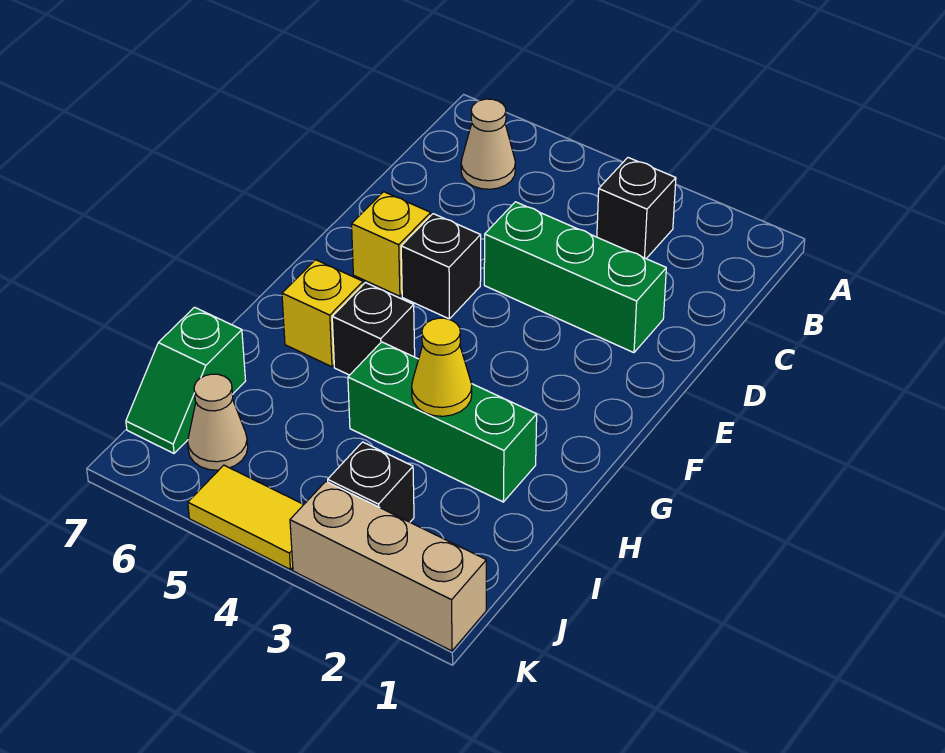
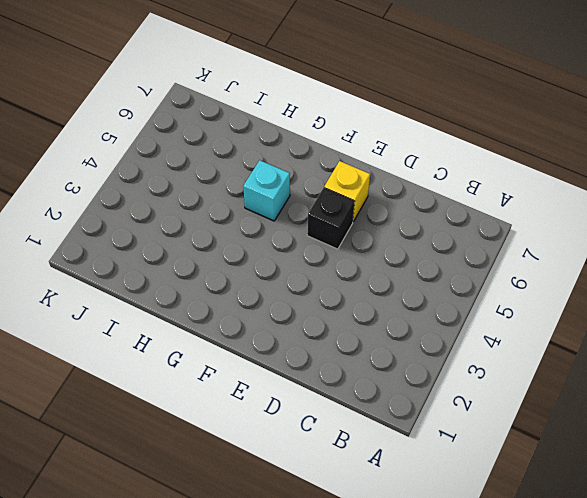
cyan brick G5 level 1 -> black brick G5 level 1
none -> black brick B3 level 1
none -> tan cone B6 level 1
none -> green brick D2:D4 level 1

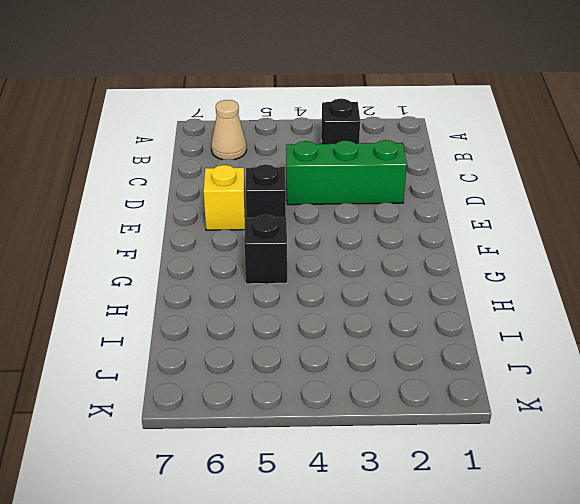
none -> yellow brick G6 level 1
none -> green brick H2:H4 level 1
none -> green slope I7:J7 level 1 top I

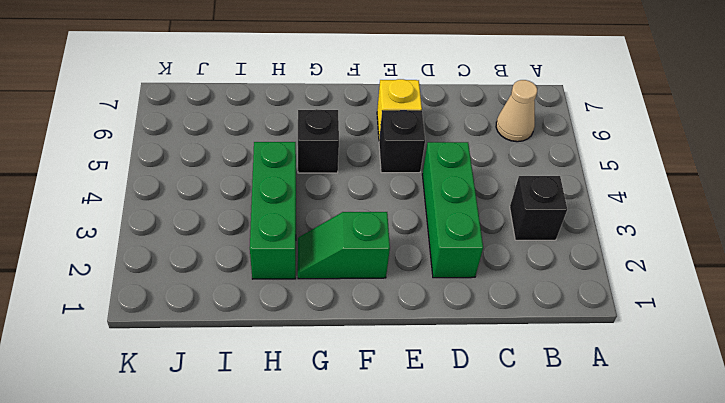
green slope F2:G2 level 1 top F -> green slope I7:J7 level 1 top I
none -> yellow brick G6 level 1
none -> black brick J3 level 1
none -> tan cone J6 level 1

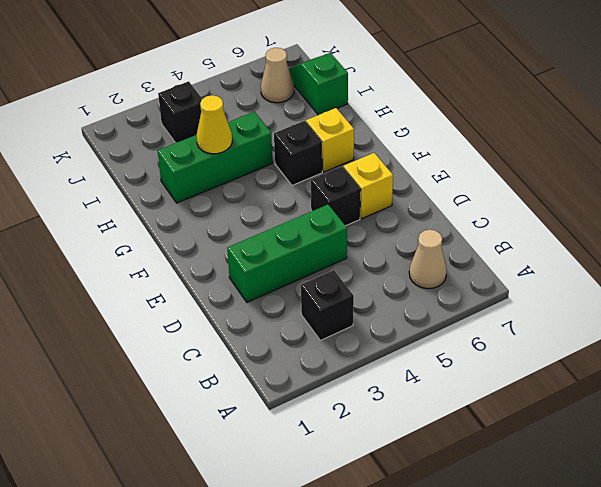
none -> tan brick K1:K3 level 1
none -> yellow tile K4:K5 level 1

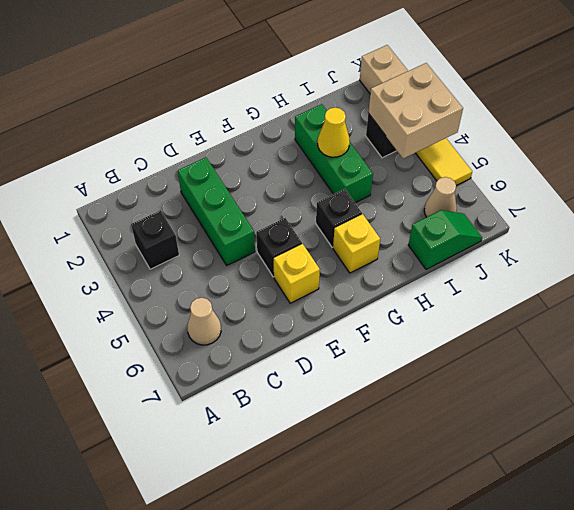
tan brick J3:K4 level 2 -> none

